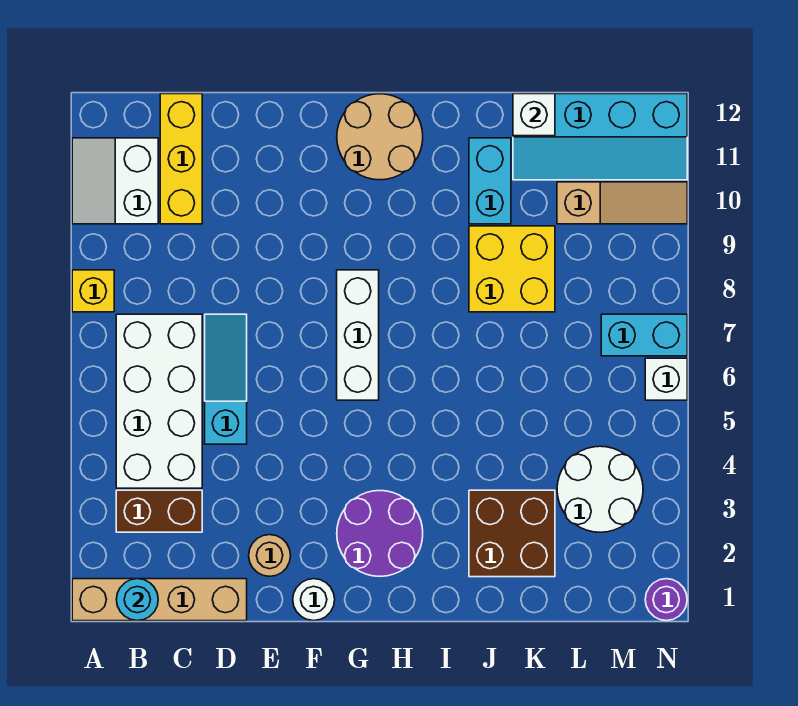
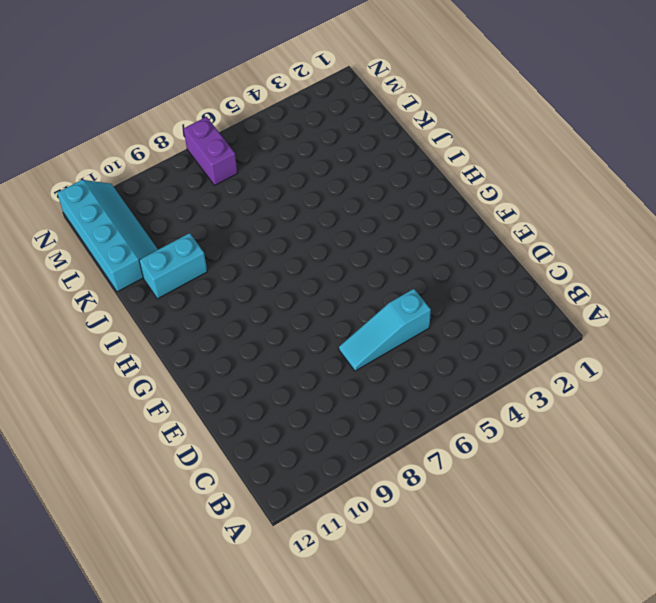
purple brick M7:N7 level 1 -> cyan brick M7:N7 level 1
none -> tan brick A1:D1 level 1
none -> yellow brick A8 level 1
none -> white slope A10:B11 level 1 top B

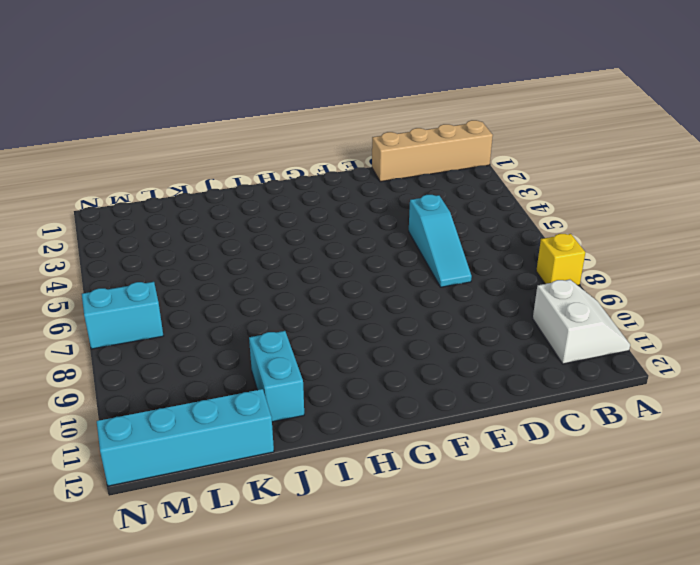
none -> brown brick B3:C3 level 1
none -> white brick B4:C7 level 1
none -> yellow brick C10:C12 level 1

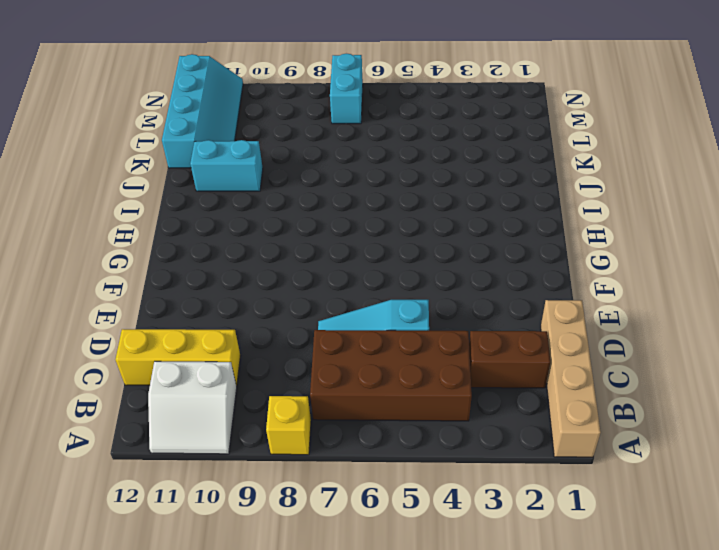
brown brick B4:C7 level 1 -> white brick B4:C7 level 1
brown brick C2:C3 level 1 -> brown brick B3:C3 level 1
none -> tan round brick E2 level 1
none -> white round brick F1 level 1
none -> purple round brick G2:H3 level 1

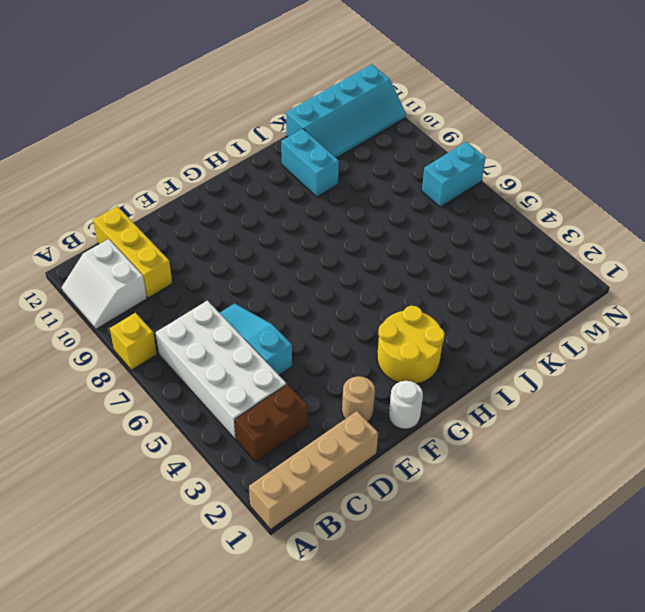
yellow round brick G2:H3 level 1 -> purple round brick G2:H3 level 1
none -> white brick G6:G8 level 1
none -> tan round brick G11:H12 level 1
none -> brown brick J2:K3 level 1

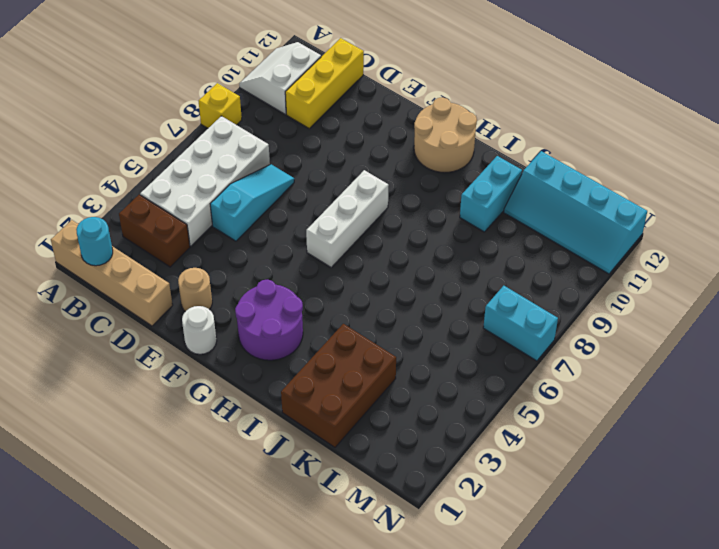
brown brick J1:K3 level 1 -> brown brick J2:K3 level 1
none -> yellow brick J8:K9 level 1
none -> white round brick L3:M4 level 1
none -> tan slope L10:N10 level 1 top L

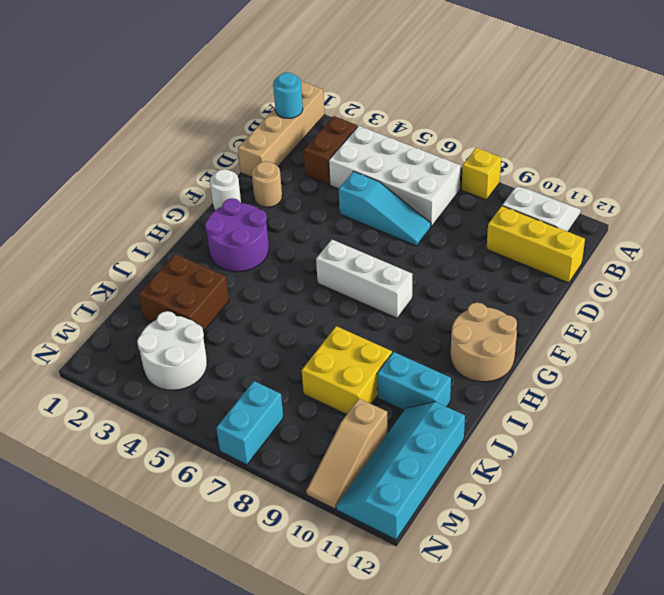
none -> purple round brick N1 level 1
none -> white brick N6 level 1
none -> white brick K12 level 2

